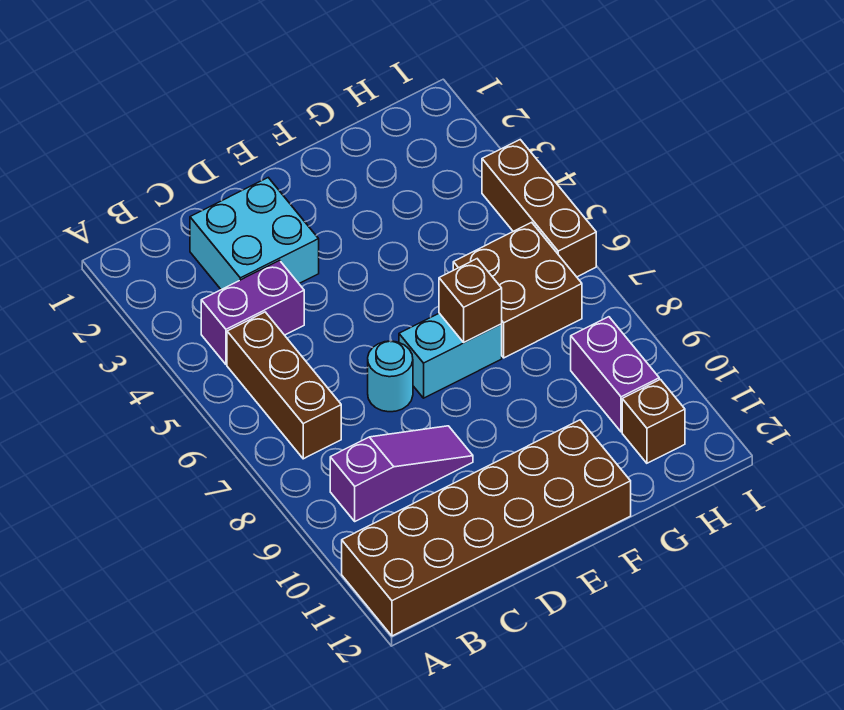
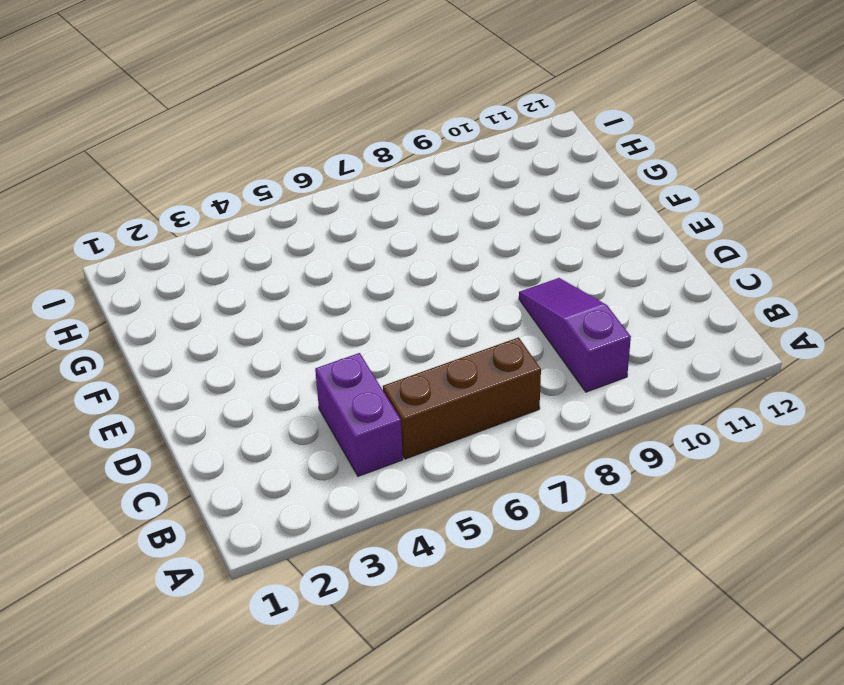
none -> brown brick A11:F12 level 1
none -> cyan brick C2:D3 level 1
none -> cyan round brick D7 level 1

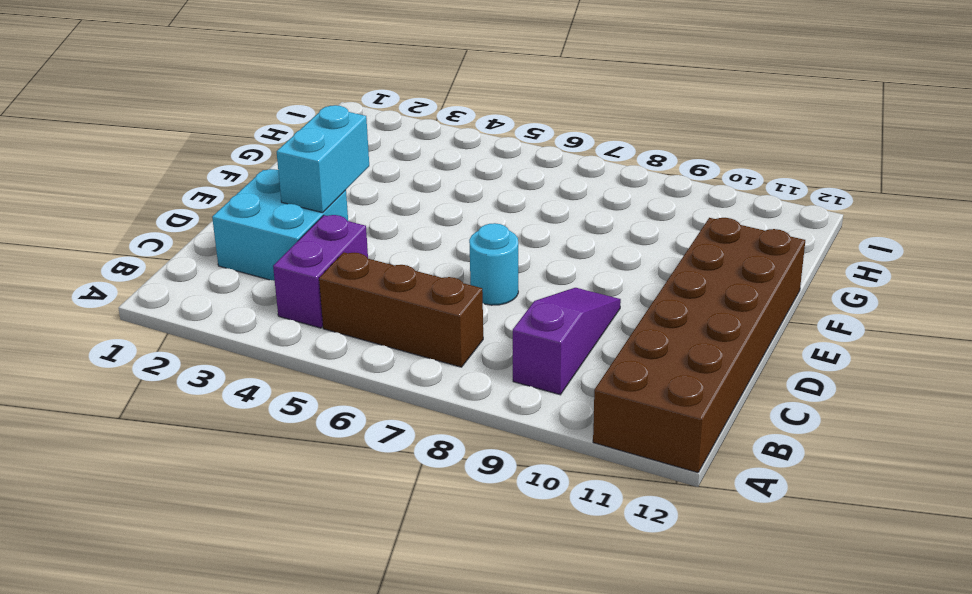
cyan brick D3:E3 level 2 -> cyan brick E7:F7 level 1
none -> brown brick G6:H7 level 1
none -> purple brick H9:H10 level 1
none -> brown brick H11 level 1

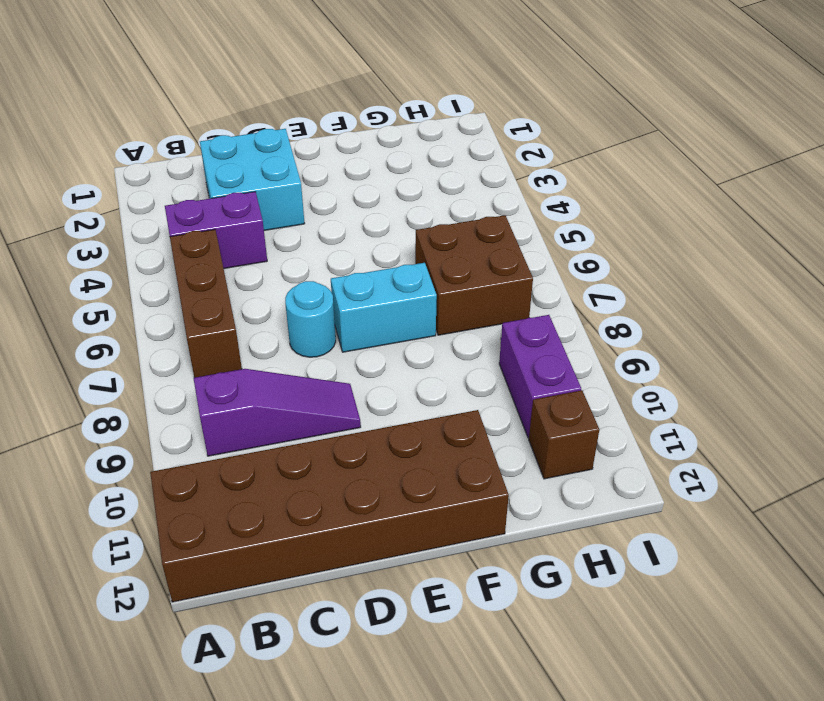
none -> brown brick I4:I6 level 1
none -> brown brick F7 level 2

